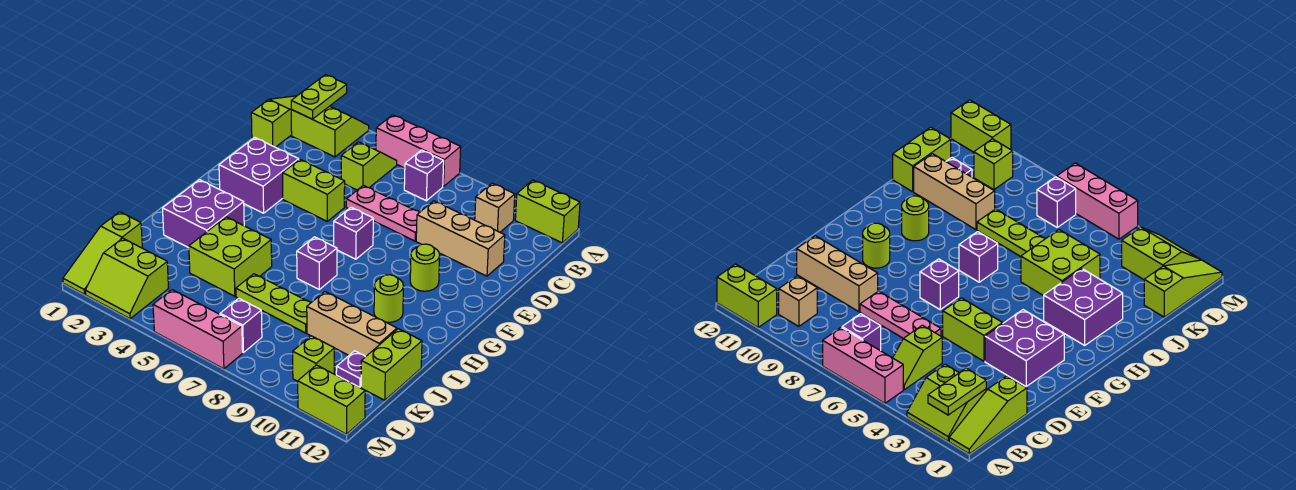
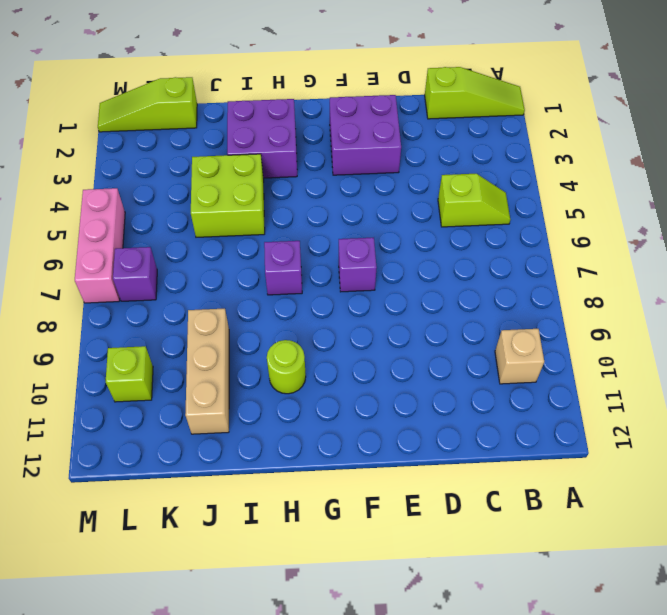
none -> lime slope A2:B3 level 1 top B
none -> pink brick A5:A7 level 1
none -> lime brick A11:A12 level 1

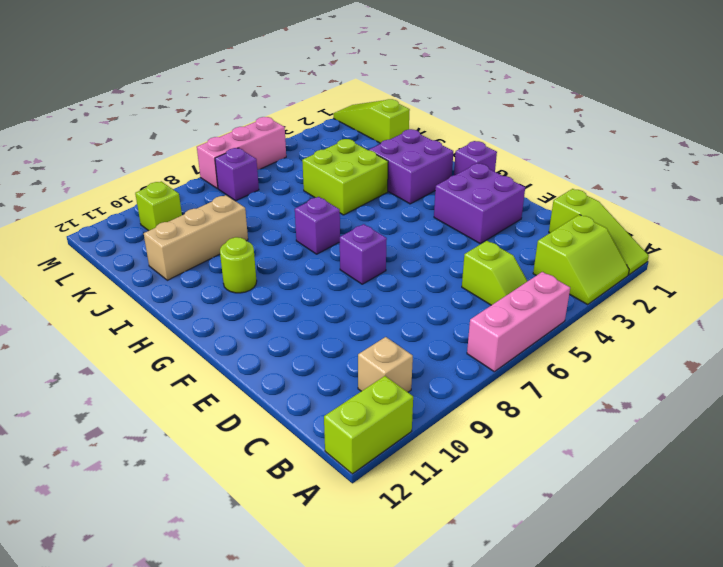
purple brick G1 level 1 -> purple brick B7 level 1
none -> pink plate D6:D8 level 1
none -> tan brick D9:D11 level 1
none -> lime brick E4:E5 level 1

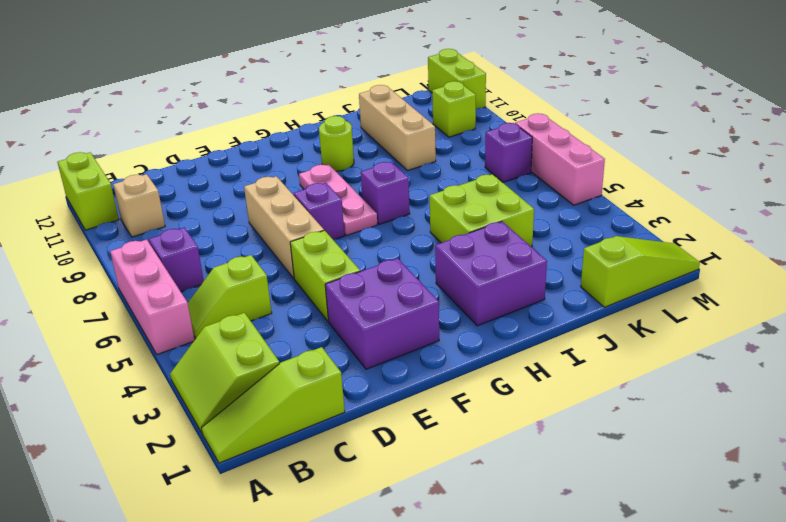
tan brick E6:E8 level 1 -> tan brick D9:D11 level 1
pink plate G7:G9 level 1 -> pink plate D6:D8 level 1
none -> lime round brick F10 level 1
none -> lime plate J6:J8 level 1
none -> lime brick J12:K12 level 1

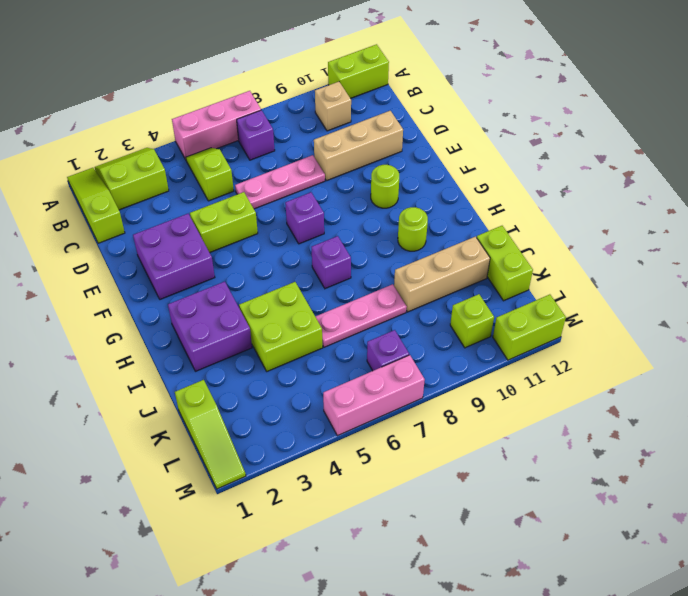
pink plate J6:J8 level 1 -> lime plate J6:J8 level 1
none -> purple plate K11 level 1
none -> lime slope L2:M3 level 1 top L
none -> lime plate A2:B2 level 2

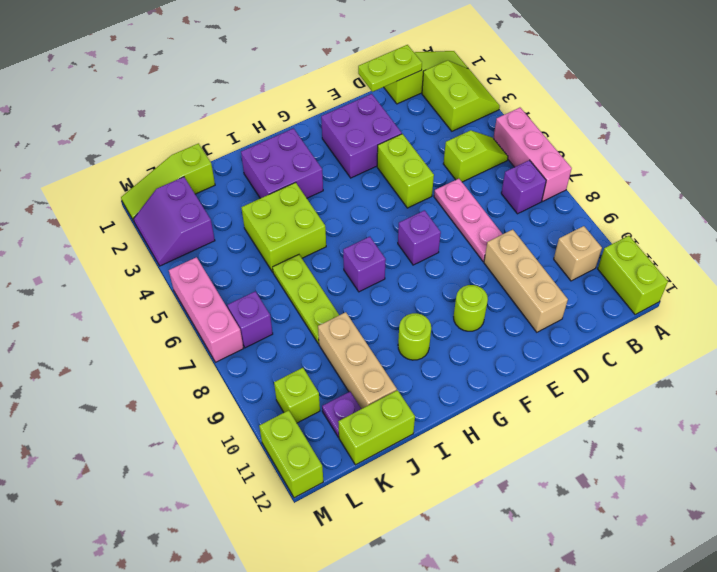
lime plate C1:D1 level 2 -> lime plate A2:B2 level 2
purple slope L2:M3 level 1 top L -> lime slope L2:M3 level 1 top L

